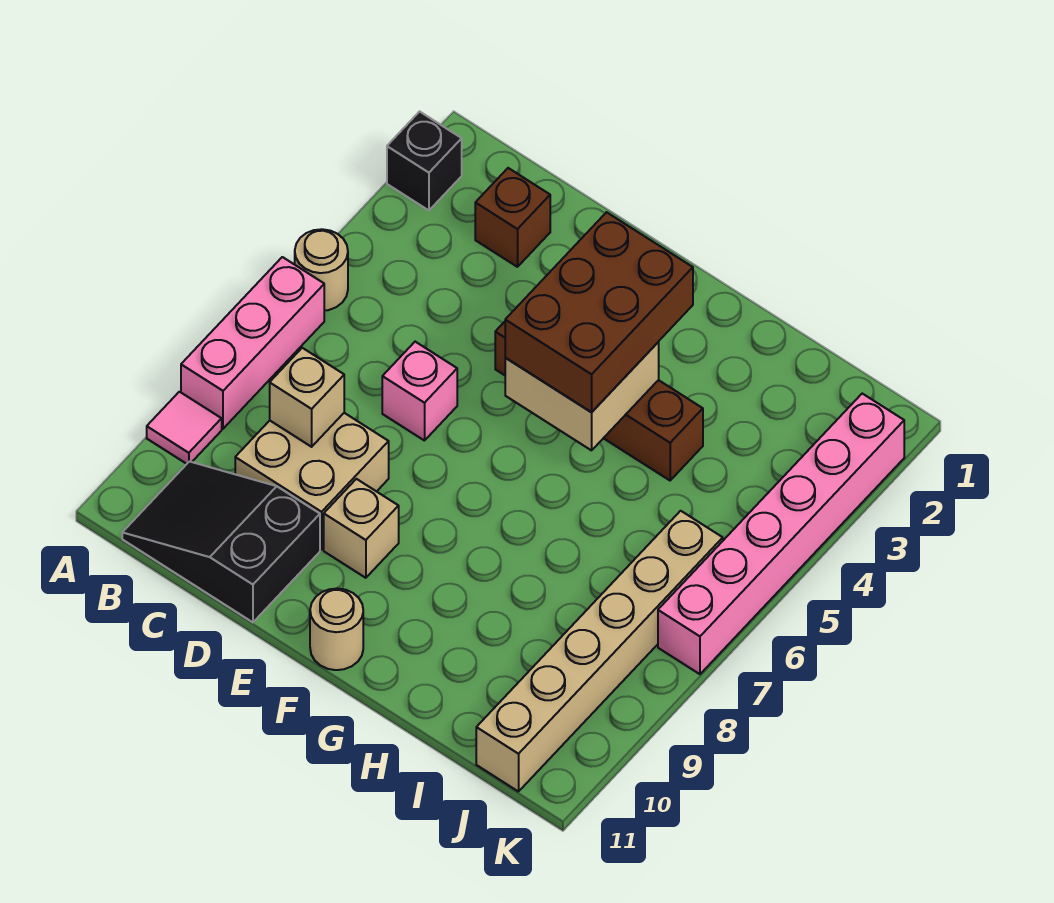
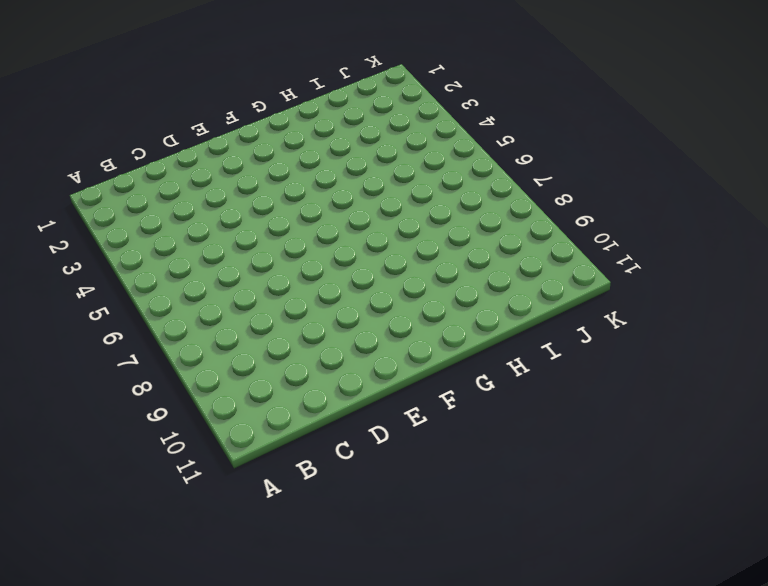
none -> black brick A2 level 1
none -> tan round brick A5 level 1
none -> pink brick A6:A8 level 1

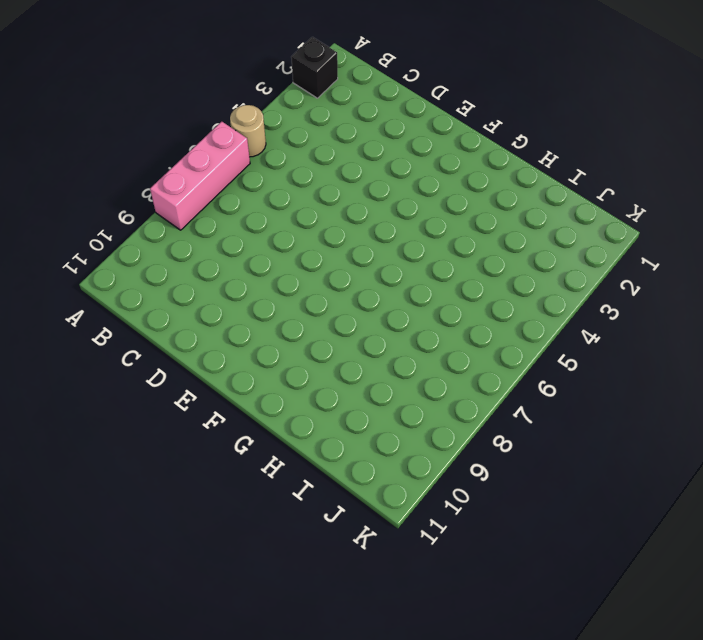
none -> pink tile A9 level 1
none -> black slope B10:D11 level 1 top D
none -> brown brick C2 level 1

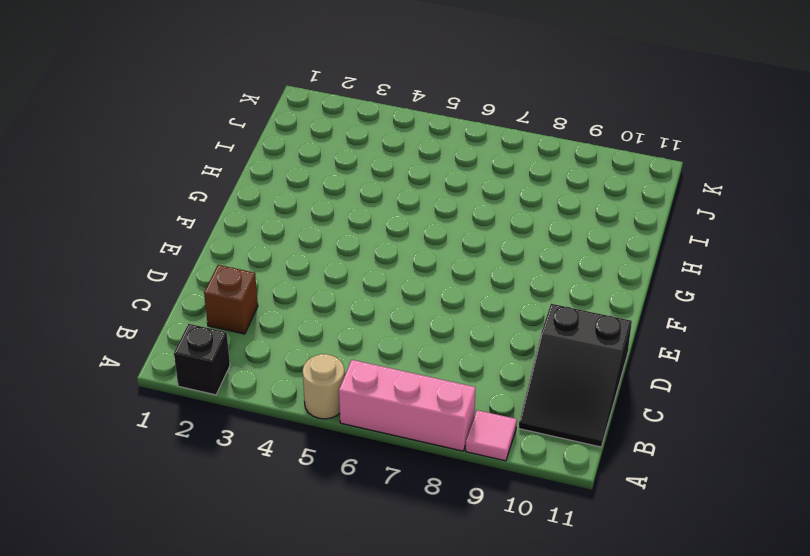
none -> tan brick C8:D9 level 1
none -> pink brick D6 level 1
none -> brown brick E4:H4 level 1

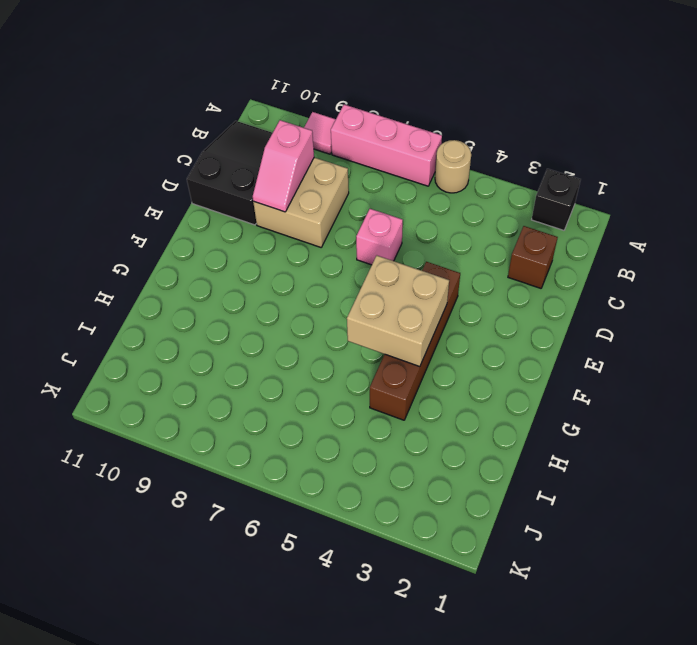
pink slope C9:D9 level 2 top C -> none
none -> tan brick E9 level 1
none -> tan round brick F11 level 1
none -> tan brick J6:J11 level 1

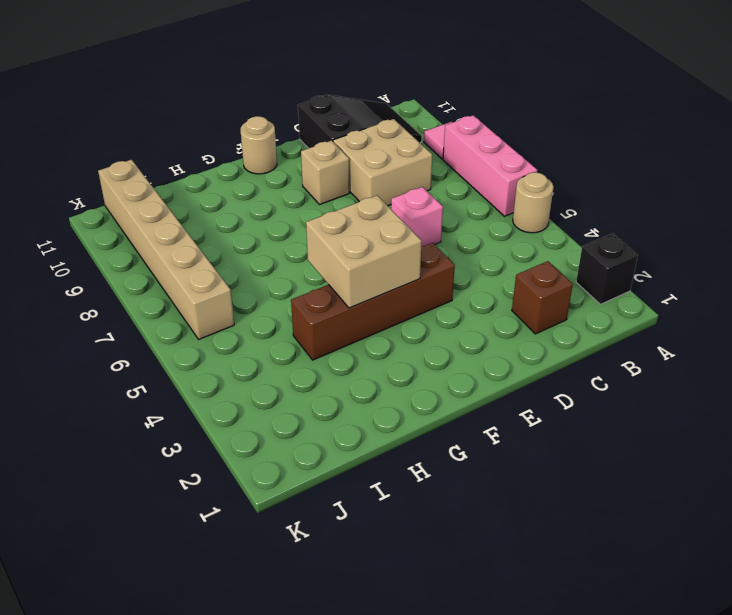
none -> pink brick K2:K7 level 1
none -> tan brick C8 level 2
none -> brown brick F3:G5 level 3

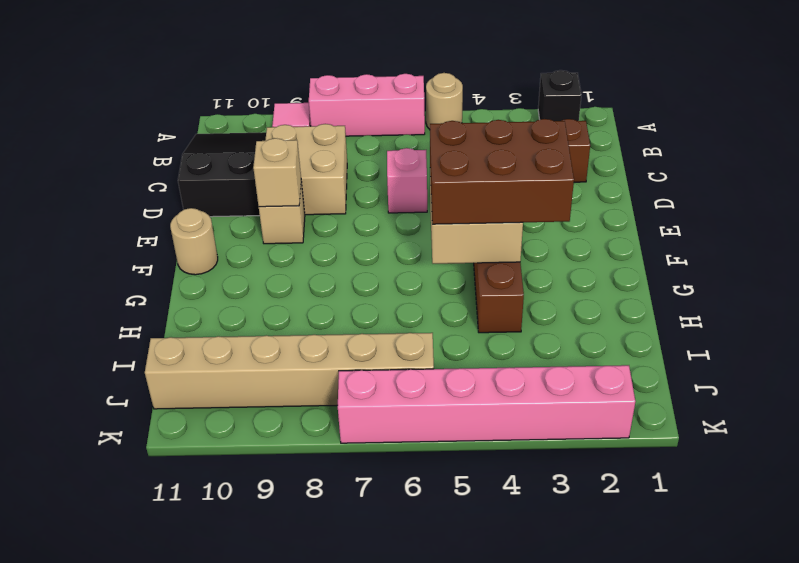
tan brick E9 level 2 -> tan brick C8 level 2

